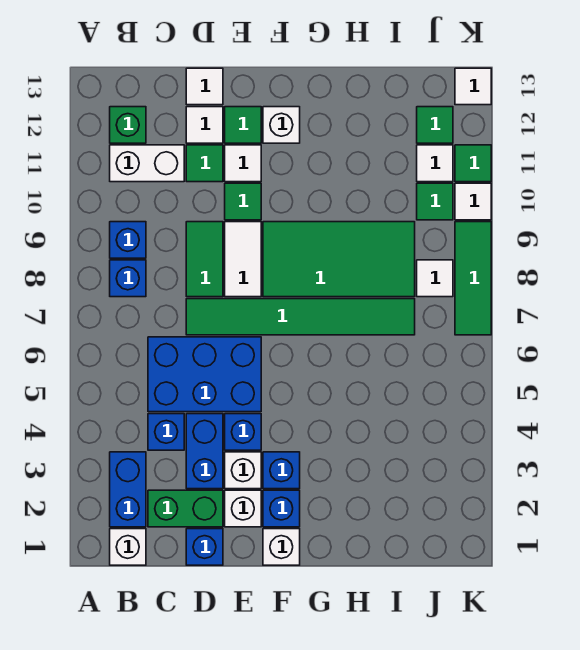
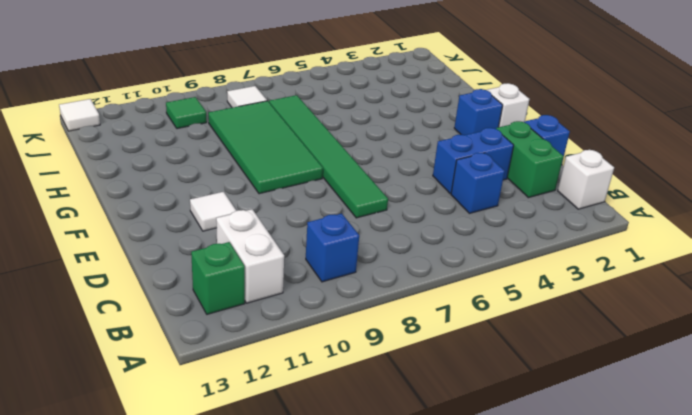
none -> blue brick B2:B3 level 1
none -> blue brick B8 level 1
none -> blue brick C5:E6 level 1
none -> green tile D8:D9 level 1

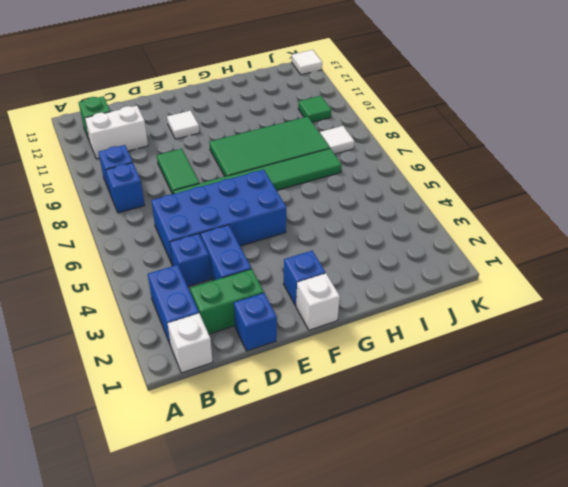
blue brick C5:F6 level 1 -> blue brick C5:E6 level 1
none -> green tile D11 level 1
none -> white tile D12 level 1
none -> white tile D13 level 1
none -> white brick E2 level 1

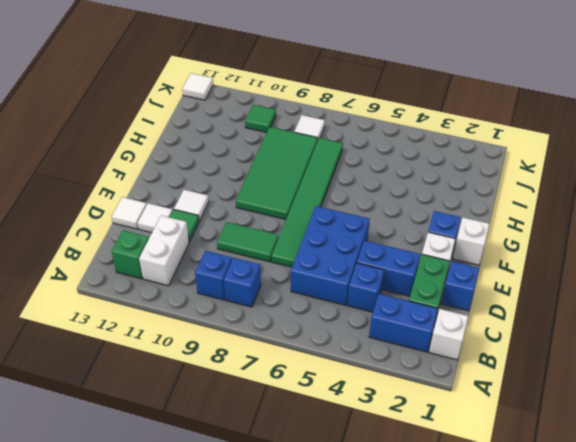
none -> white brick E3 level 1
none -> blue brick E4 level 1
none -> white tile E8:E9 level 1
none -> green tile E10 level 1

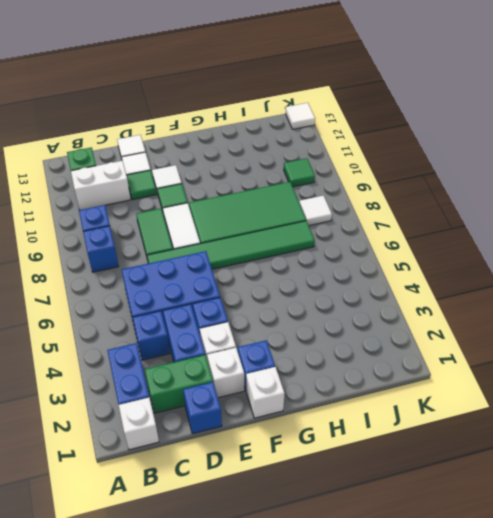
none -> green tile E12 level 1
none -> blue brick F3 level 1
none -> white brick F12 level 1
none -> white tile J11 level 1

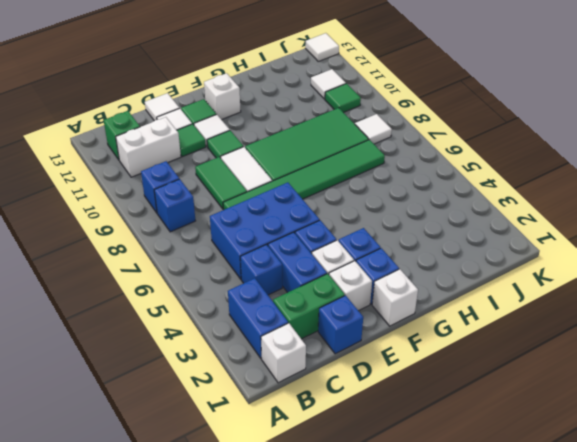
none -> green tile J12 level 1
none -> green tile K7:K9 level 1
none -> white tile K10 level 1
none -> green tile K11 level 1

